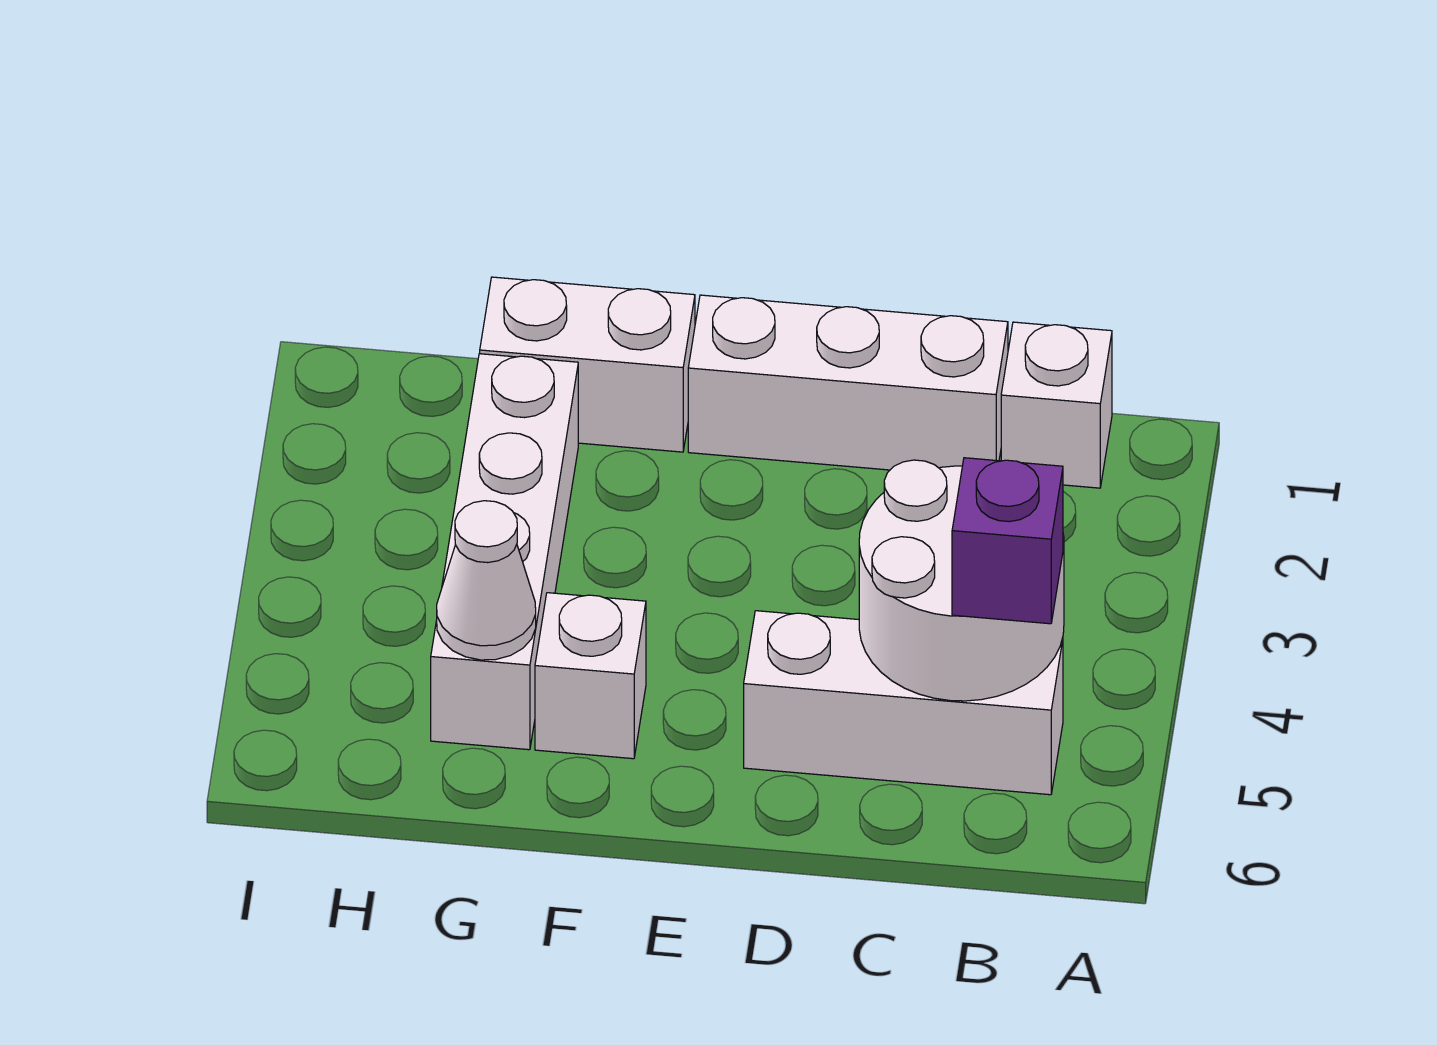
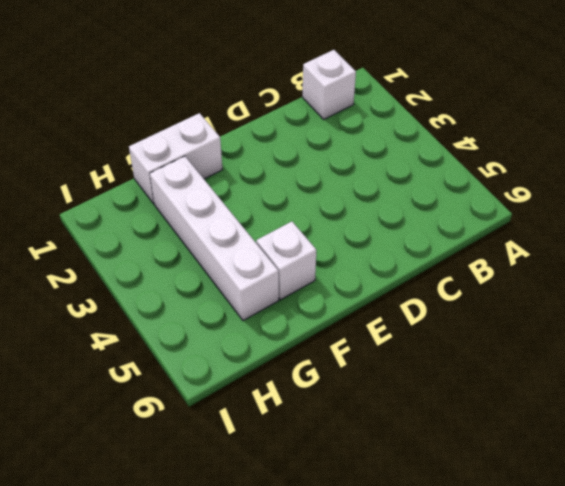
none -> white brick B5:D5 level 1
none -> white brick C1:E1 level 1

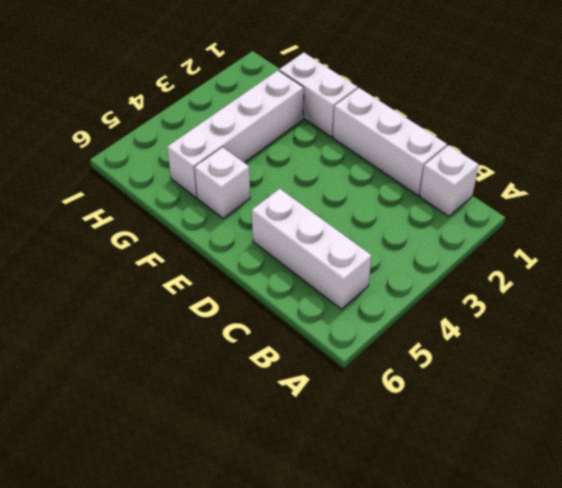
none -> white round brick B4:C5 level 2
none -> white cone G5 level 2

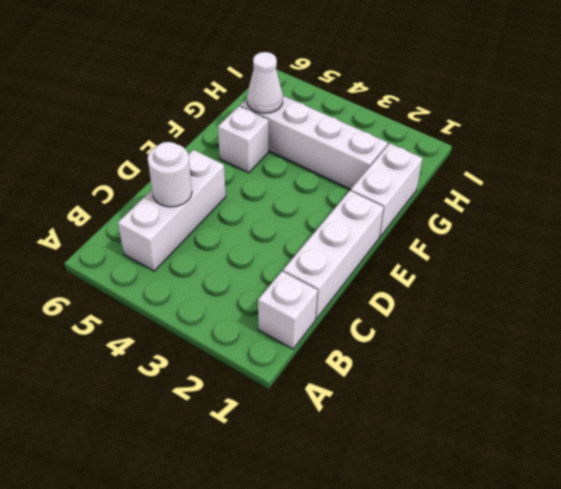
white round brick C5 level 2 -> white round brick B4:C5 level 2
none -> purple brick B5 level 3

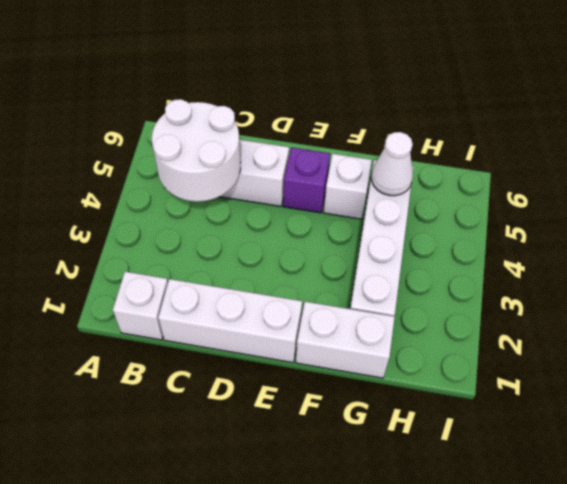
purple brick E5 level 1 -> purple brick B5 level 3

